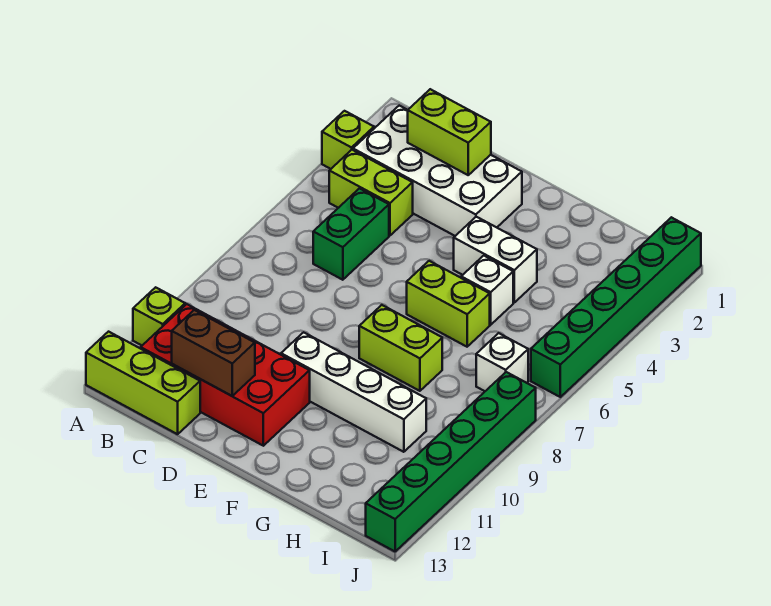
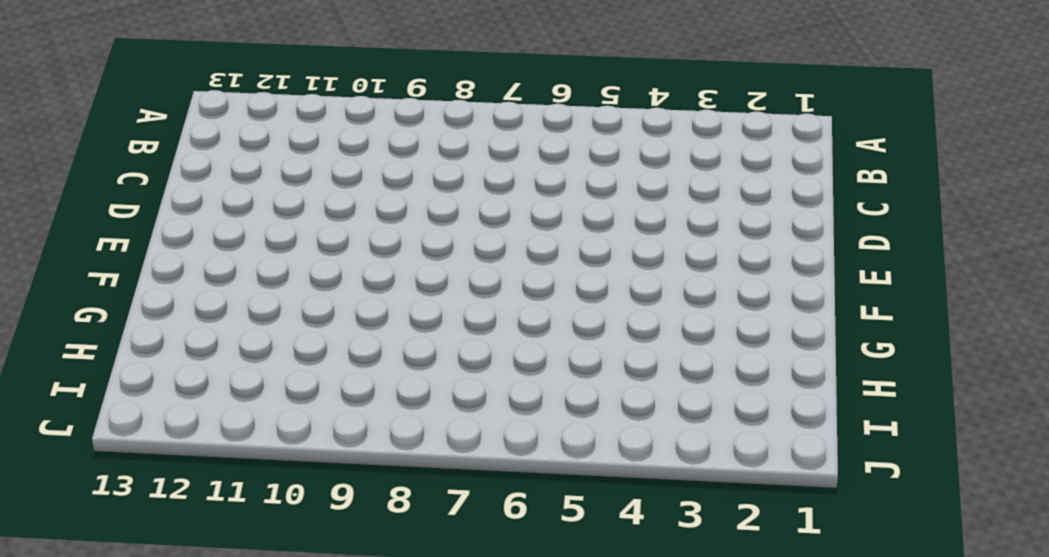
none -> lime brick A3 level 1
none -> lime brick A11 level 1
none -> lime brick A13:C13 level 1

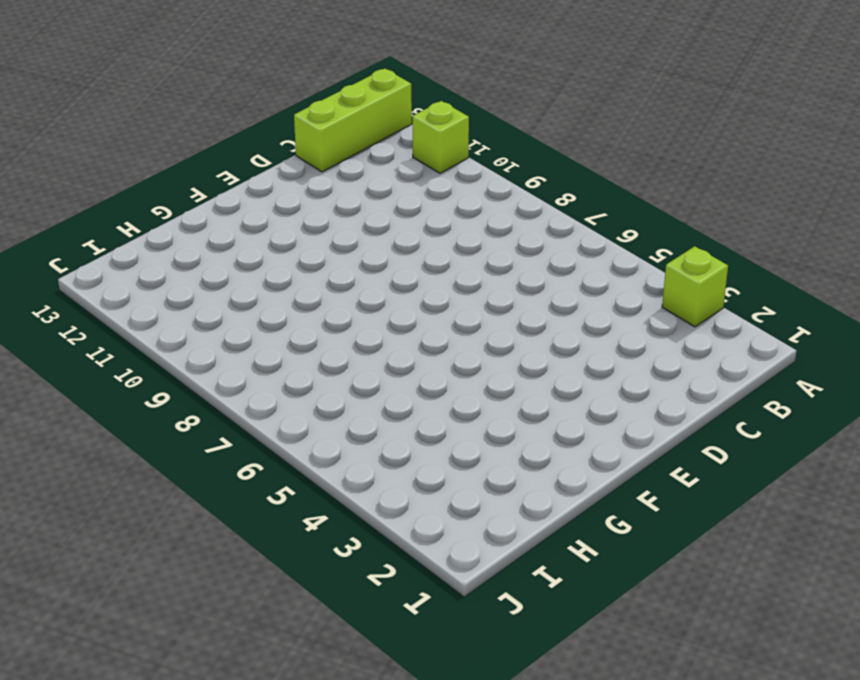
none -> white brick B2:E3 level 1
none -> lime brick B4:C4 level 1
none -> red brick B11:E12 level 1

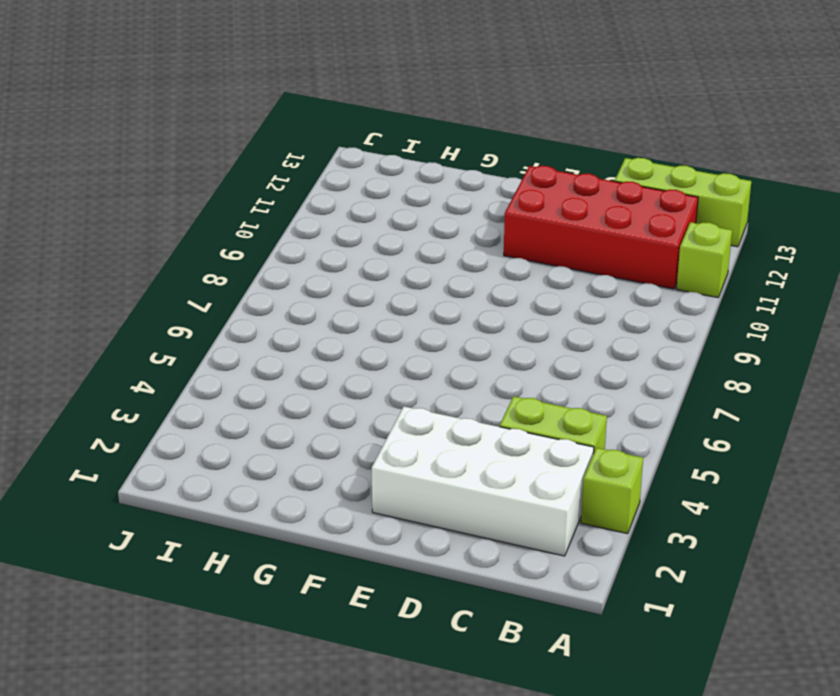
none -> green brick C5:C6 level 1
none -> white brick E10:H10 level 1
none -> white brick F4:G4 level 1

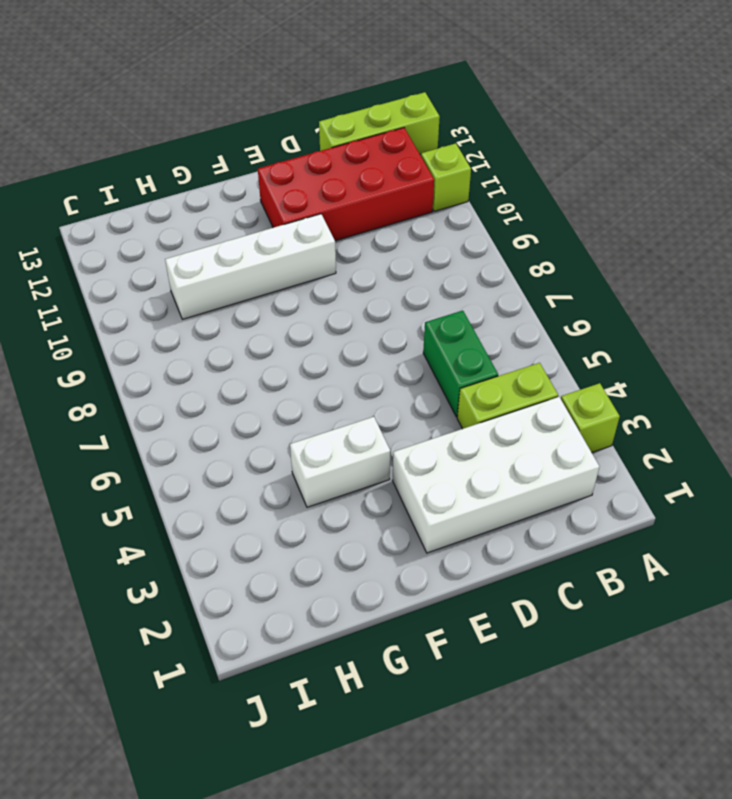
none -> lime brick F6:G6 level 1
none -> lime brick F8:G8 level 1
none -> white brick G5 level 1

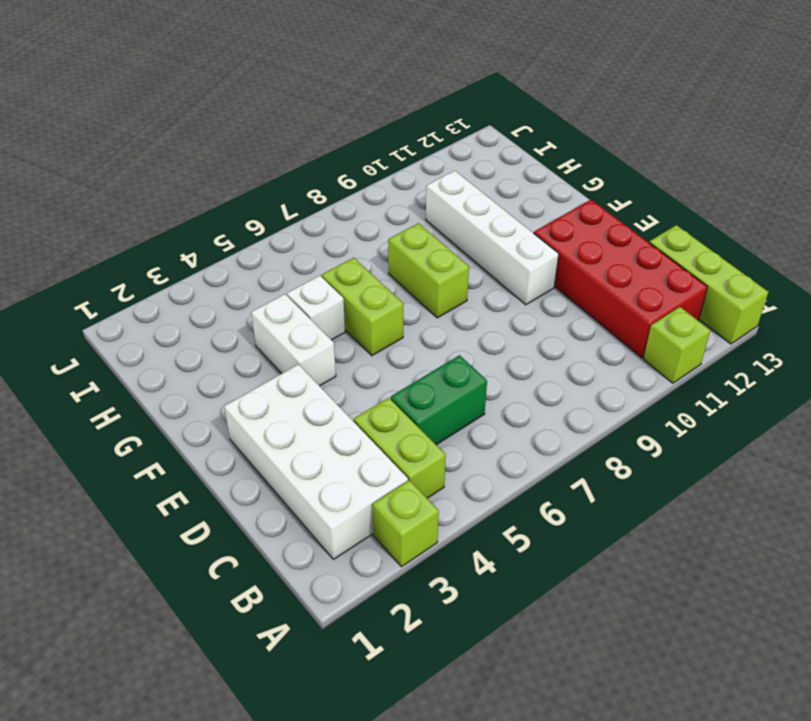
none -> white brick I7 level 1
none -> green brick J1:J6 level 1
none -> green brick J8:J13 level 1

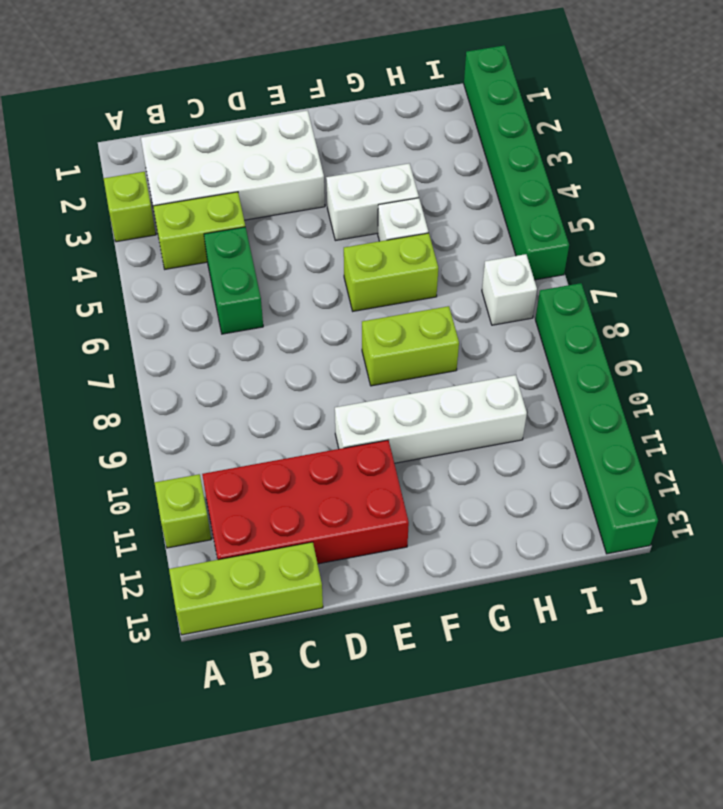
none -> lime brick C2:D2 level 2
none -> brown brick C12:D12 level 2

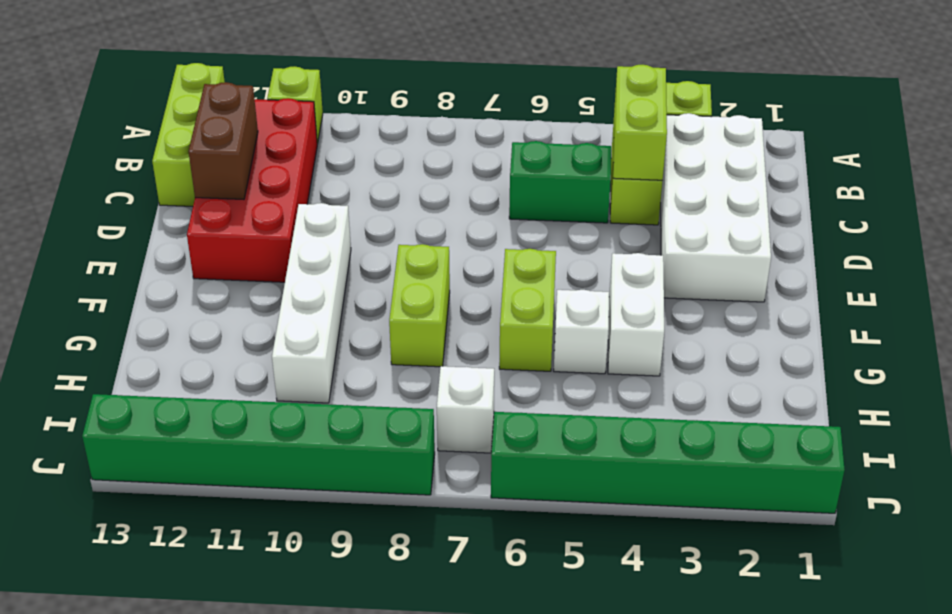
lime brick B4:C4 level 2 -> lime brick C2:D2 level 2

